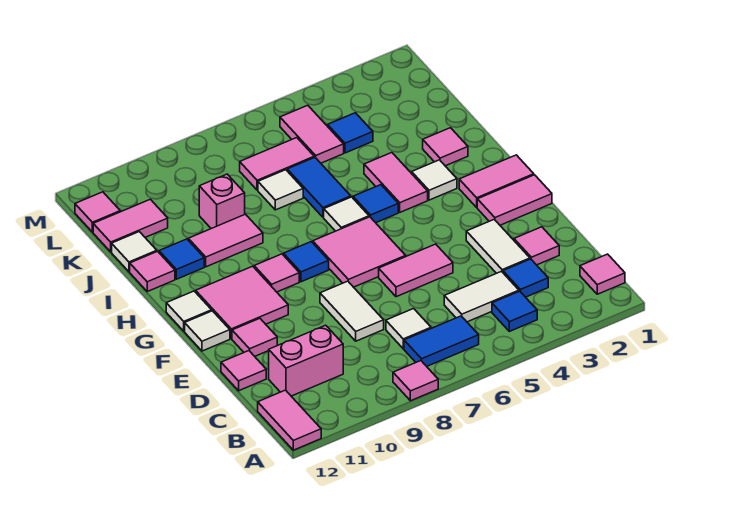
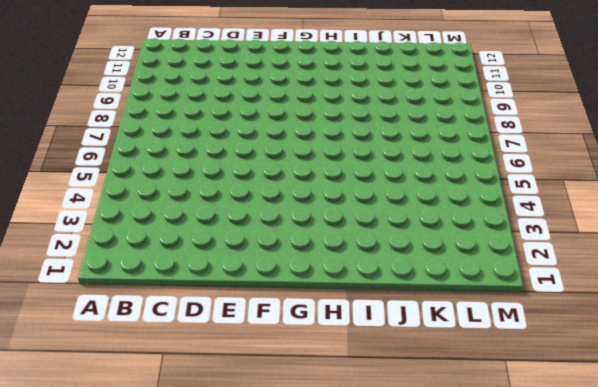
none -> pink tile A8 level 1
none -> pink tile A12:B12 level 1
none -> pink tile B1 level 1
none -> blue tile B4 level 1

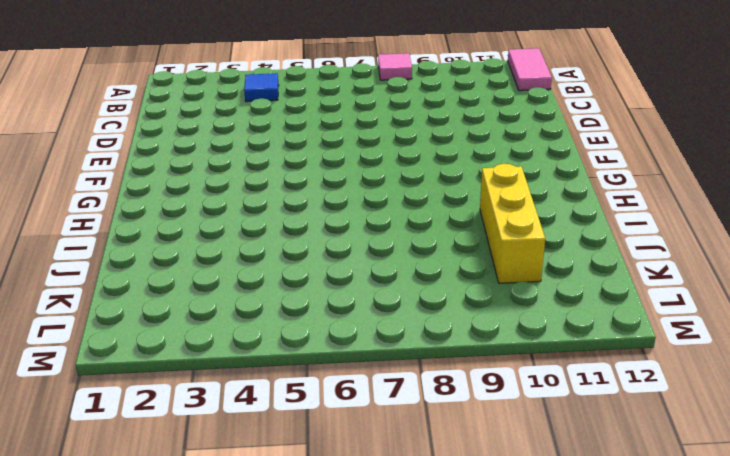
yellow brick I10:K10 level 1 -> pink tile I9:I10 level 1
none -> pink tile B1 level 1
none -> blue tile B6:B7 level 1
none -> blue tile C3 level 1
none -> white tile C4:C5 level 1

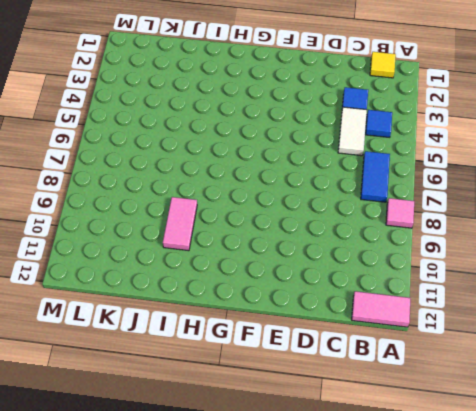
yellow tile B1 level 1 -> pink tile B1 level 1
none -> white tile C7 level 1
none -> pink brick C10:C11 level 1
none -> pink tile D2 level 1
none -> white tile D3:E3 level 1

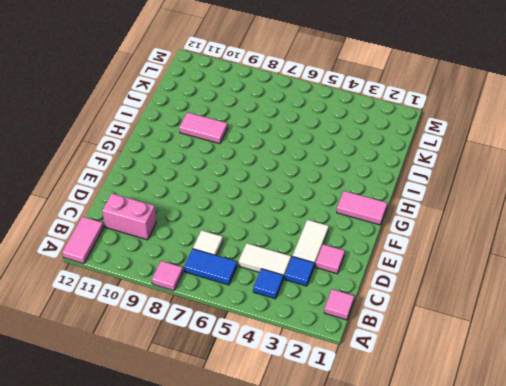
none -> white tile D8:E8 level 1
none -> pink tile D12 level 1
none -> pink tile E5:E6 level 1
none -> pink tile E11 level 1

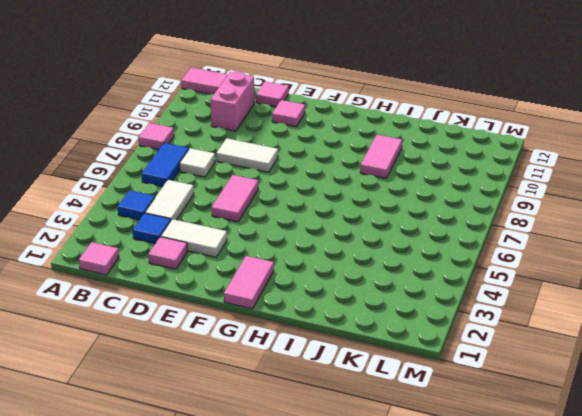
none -> pink tile F1:F2 level 1
none -> pink tile F6:G7 level 1
none -> pink tile F10:G11 level 1
none -> white tile F12 level 1

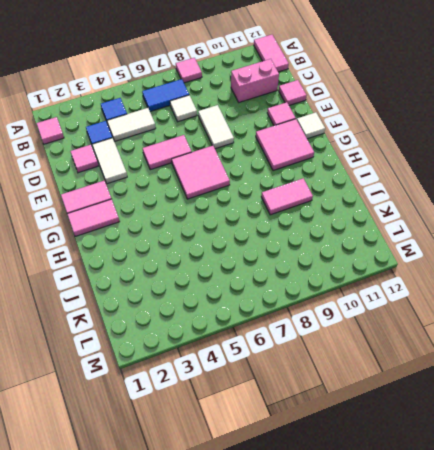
none -> blue tile G8 level 1
none -> pink tile G9 level 1
none -> white tile G12 level 1
none -> white tile H3 level 1

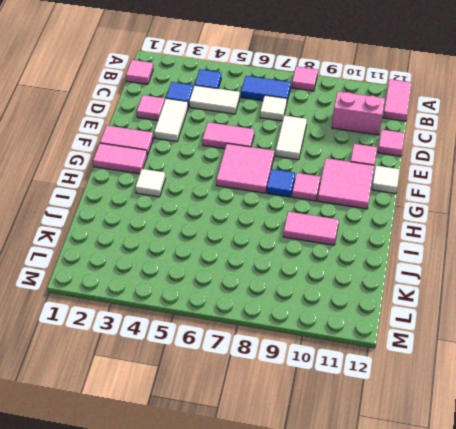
none -> white tile G12 level 1
none -> pink tile H4:I4 level 1
none -> blue tile H5 level 1
none -> white tile H6 level 1

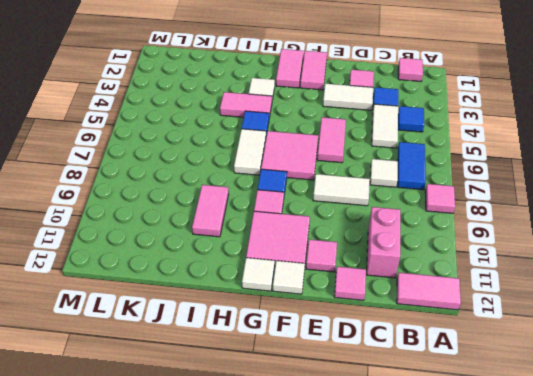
white tile H6:H7 level 1 -> white tile H6 level 1
none -> pink tile I2 level 1
none -> blue tile I6:J6 level 1
none -> blue tile I11 level 1
none -> pink tile I12 level 1

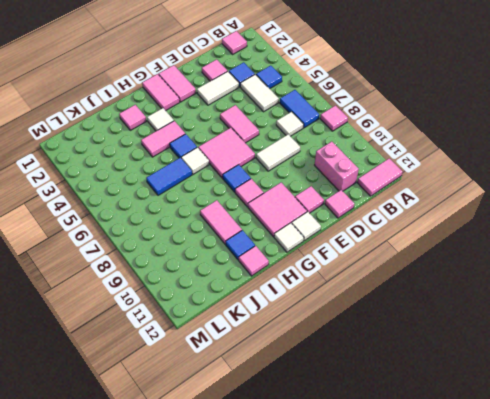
none -> white tile J7 level 1
none -> pink brick J9 level 1
none -> white tile J12 level 1
none -> blue tile K4 level 1

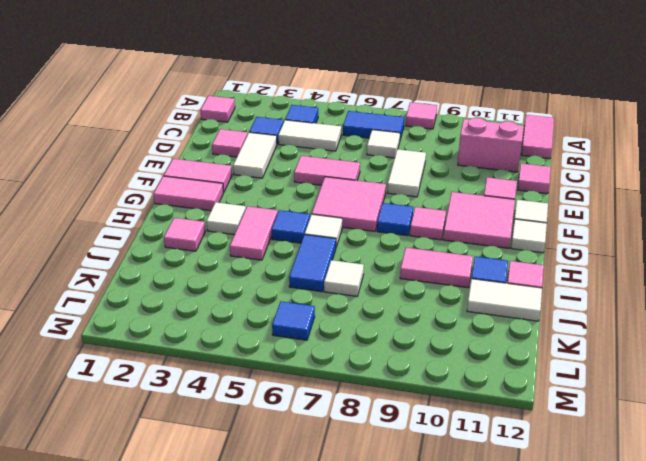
white tile J11:J12 level 1 -> white tile J12 level 1
blue tile L6 level 1 -> blue tile K4 level 1
none -> pink brick J9 level 1
none -> pink tile K5:L5 level 1
none -> pink tile K6:K7 level 1
none -> pink tile K11:K12 level 1

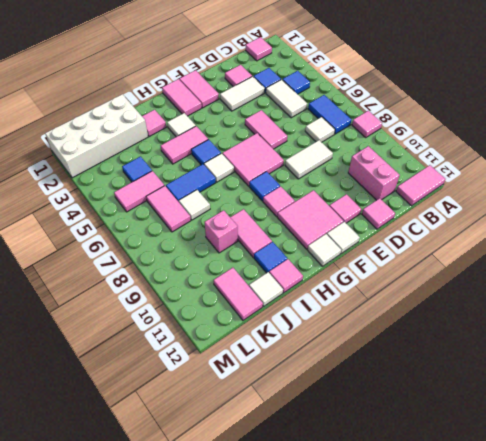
white brick J1:M2 level 1 -> none
none -> pink tile L12 level 1

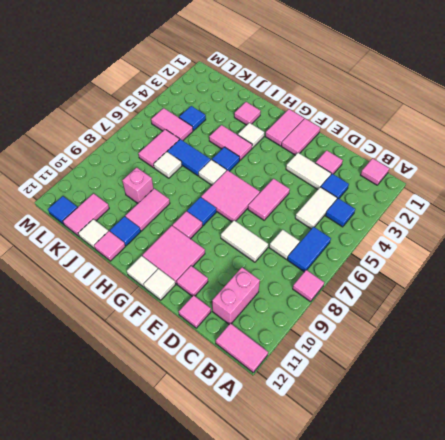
blue tile L12 level 1 -> pink tile L12 level 1

